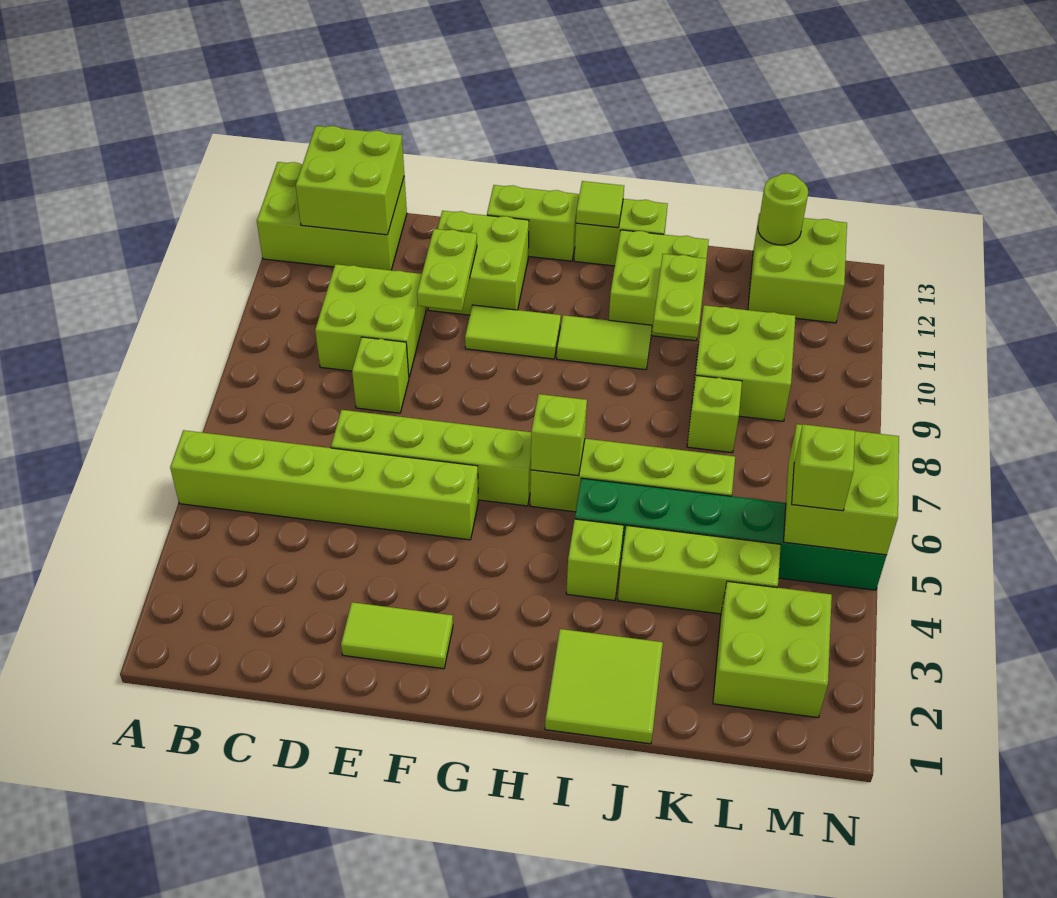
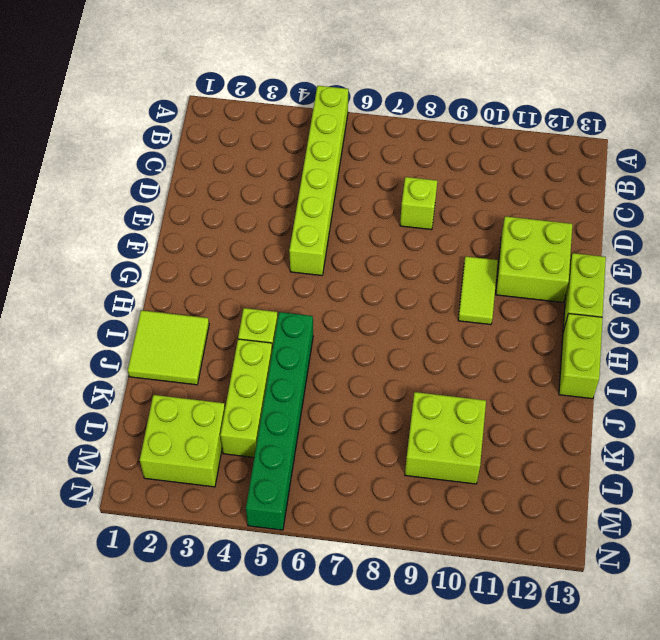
none -> lime brick A12:C13 level 1
none -> lime brick C9:D10 level 1
none -> lime brick D6:G6 level 1

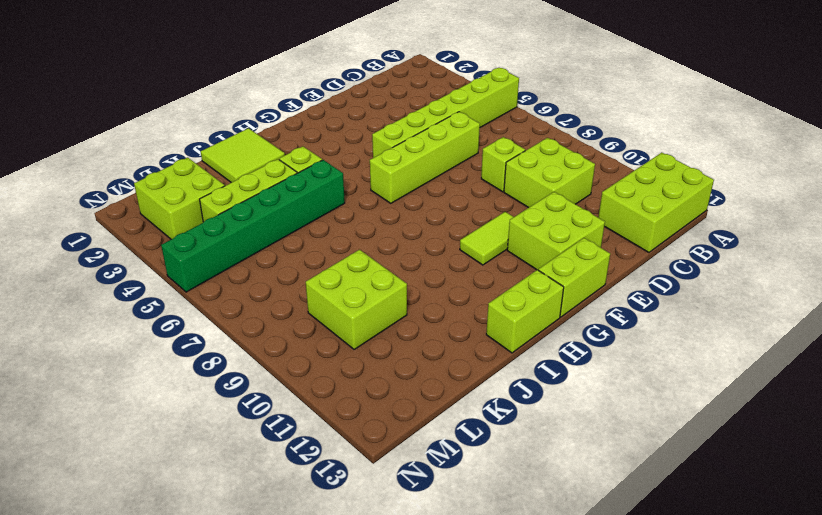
none -> lime tile E2:F2 level 1
none -> lime brick H6:K6 level 1
none -> lime tile H10:I10 level 1

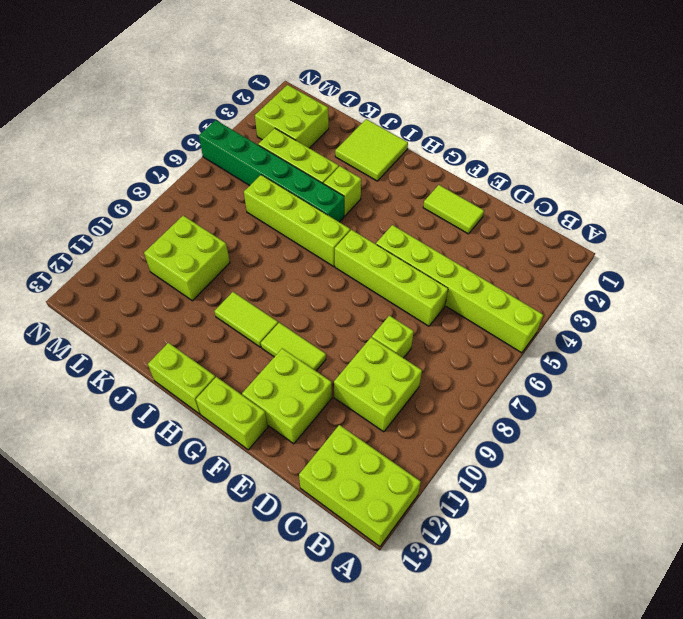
none -> lime brick I11:J12 level 1
none -> lime brick K8 level 1
none -> lime brick L12:M13 level 1

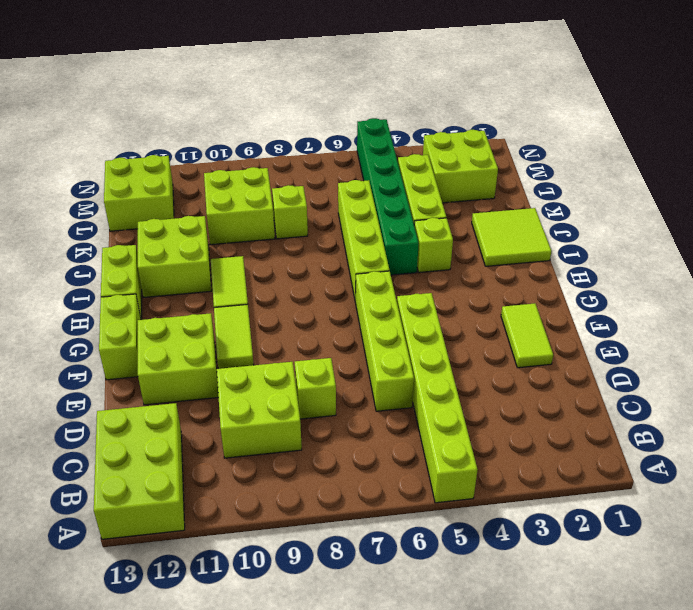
none -> lime brick B12:C13 level 2
none -> lime plate E10:E11 level 2
none -> lime brick H6 level 2

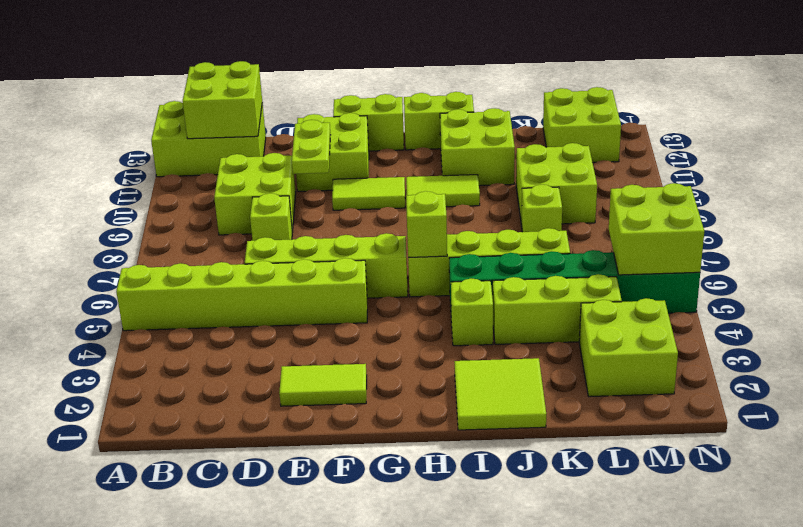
none -> lime tile H13 level 2
none -> lime plate J10:J11 level 2
none -> lime round brick L13 level 2

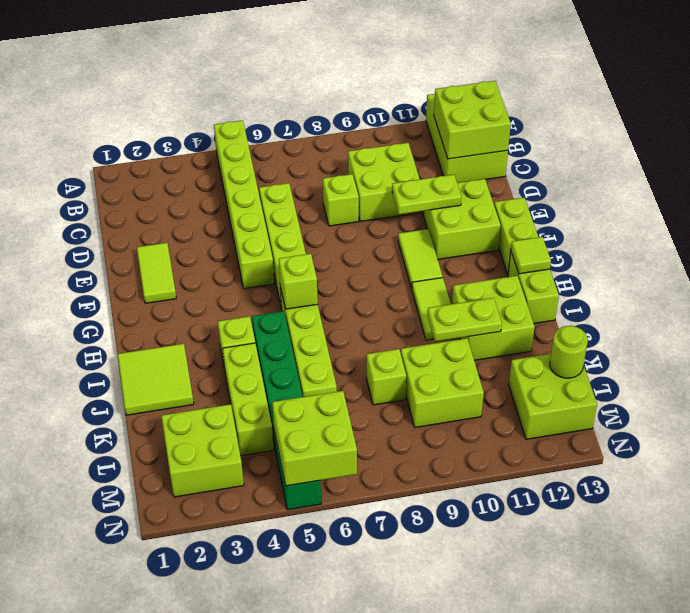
none -> lime brick M5 level 3

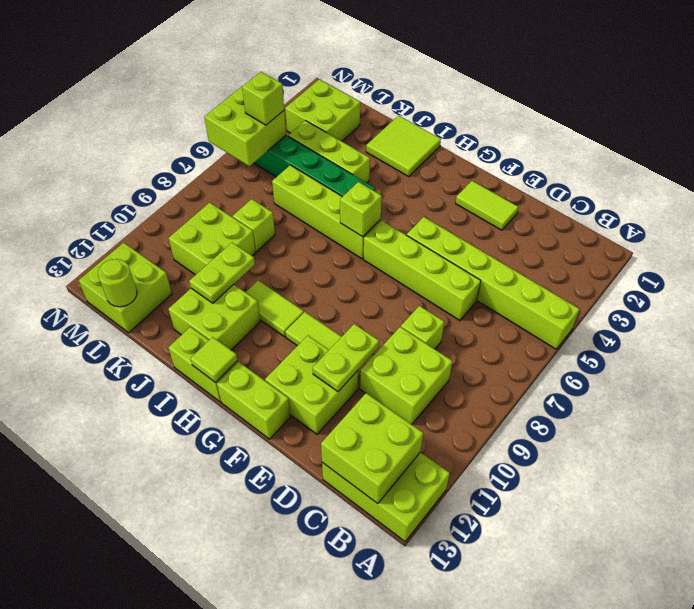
none -> lime brick I4 level 1

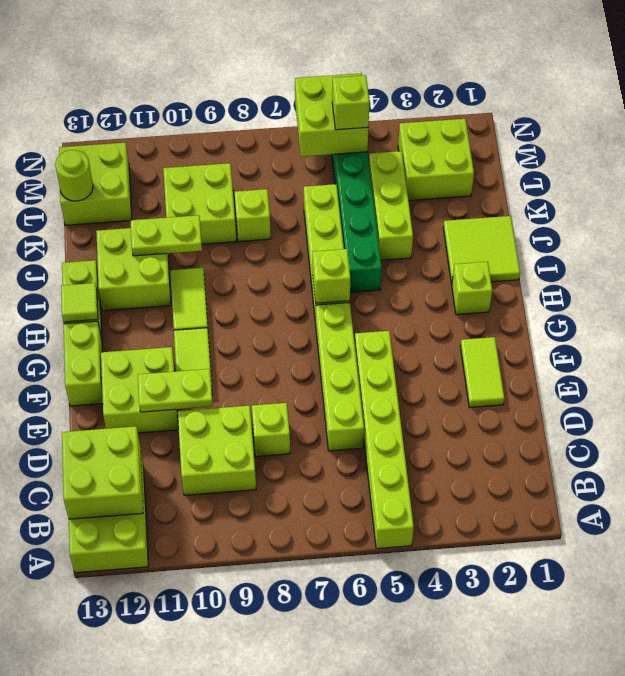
lime brick H2 level 1 -> lime brick I4 level 1

